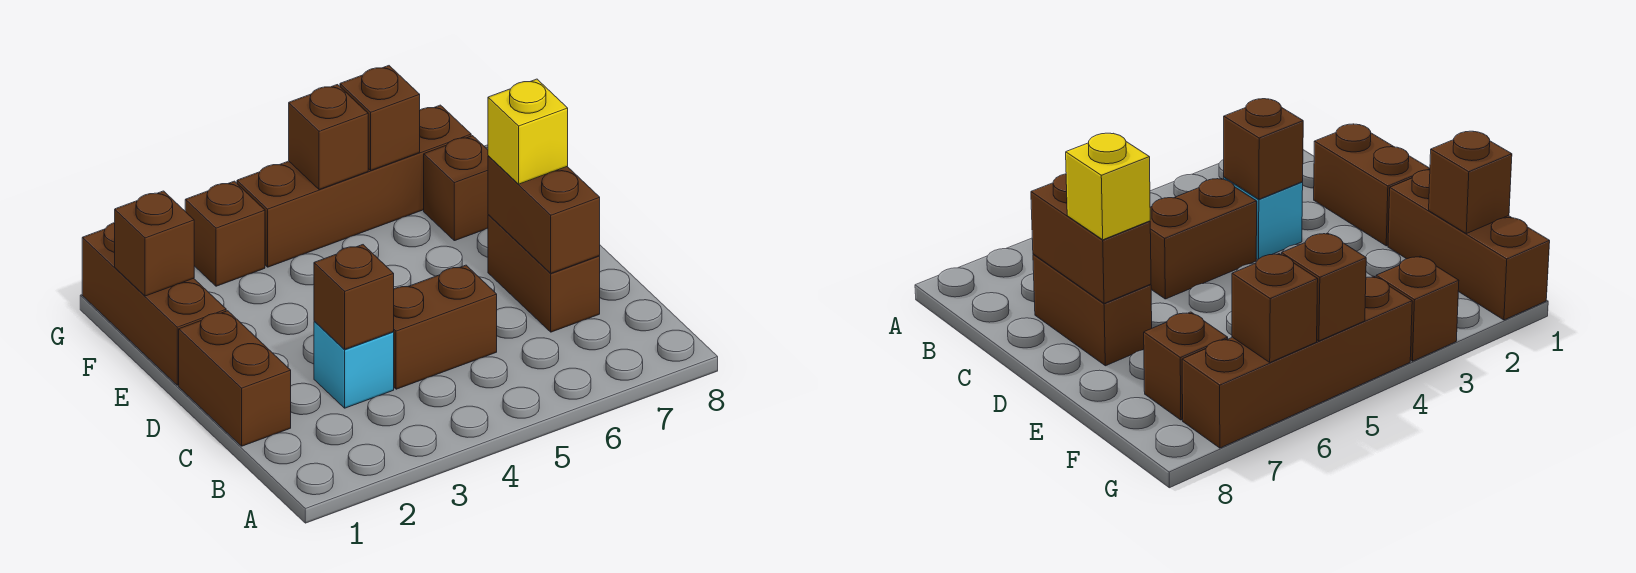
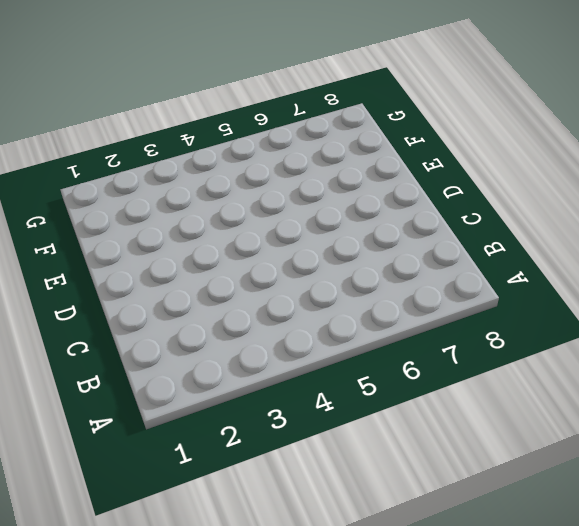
none -> brown brick C1:D1 level 1
none -> cyan brick C3 level 1
none -> brown brick C4:C5 level 1

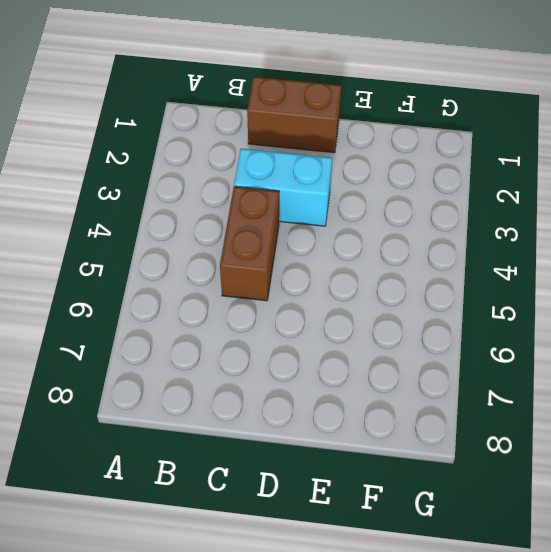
cyan brick C3:D3 level 1 -> cyan brick C3 level 1
none -> brown brick C7:D7 level 1
none -> brown brick E1:G1 level 1
none -> brown brick F7 level 1

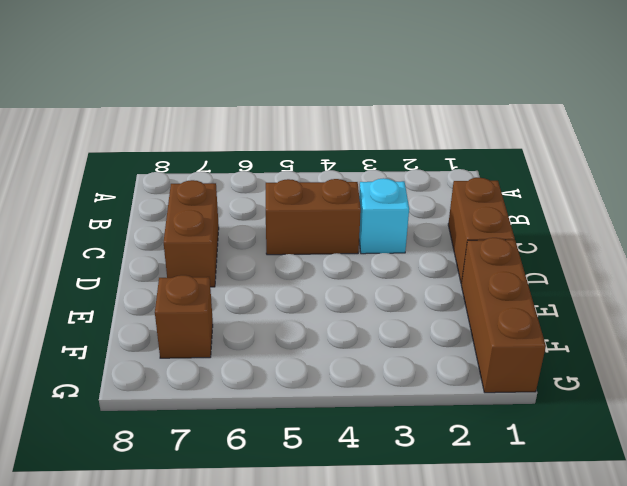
none -> brown brick G3 level 1
none -> brown brick G4:G7 level 1
none -> brown brick C3 level 2

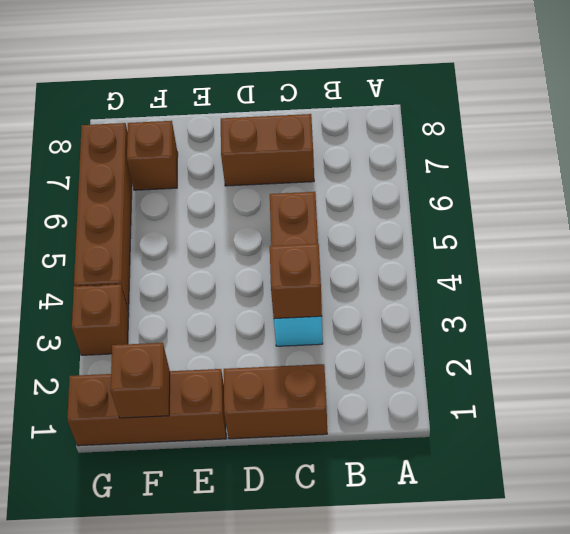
none -> brown brick C7:D7 level 2
none -> brown brick G5 level 2
none -> brown brick G6 level 2

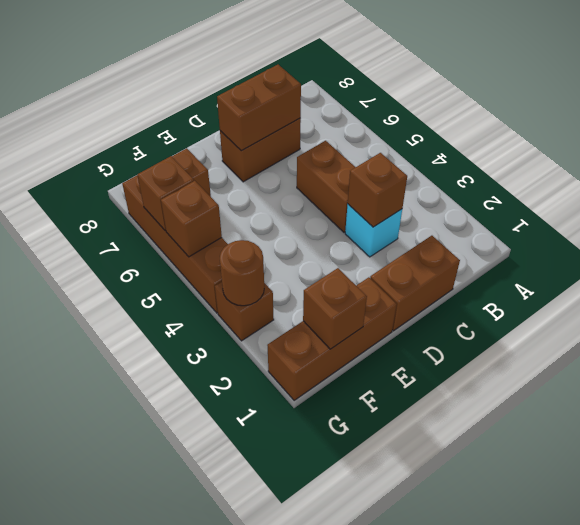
brown round brick G3 level 2 -> none
none -> yellow brick D7 level 3

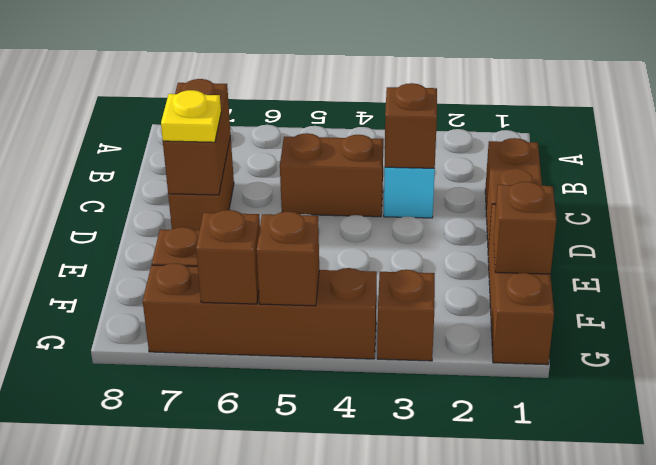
yellow plate D7 level 3 -> yellow brick D7 level 3

